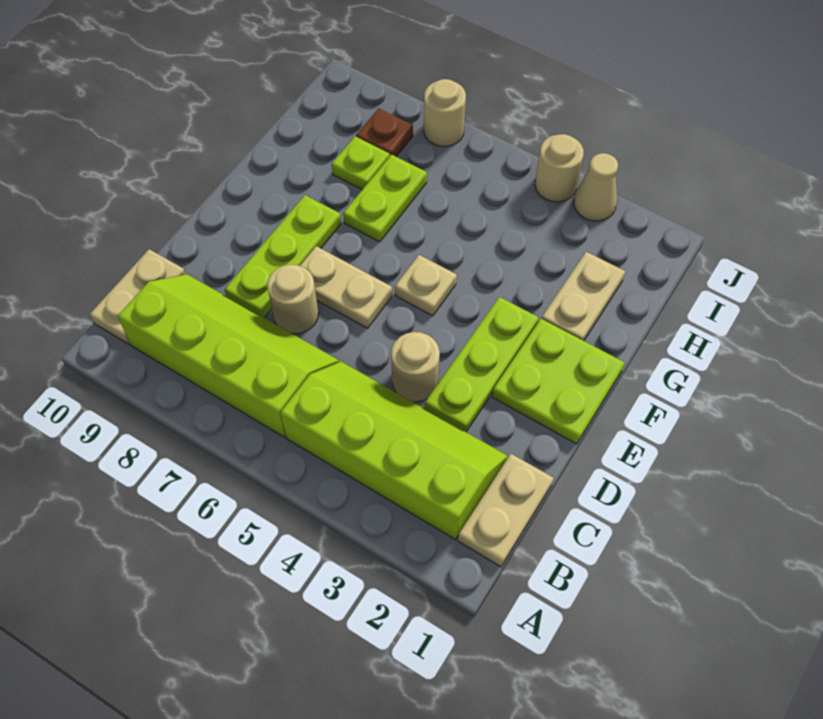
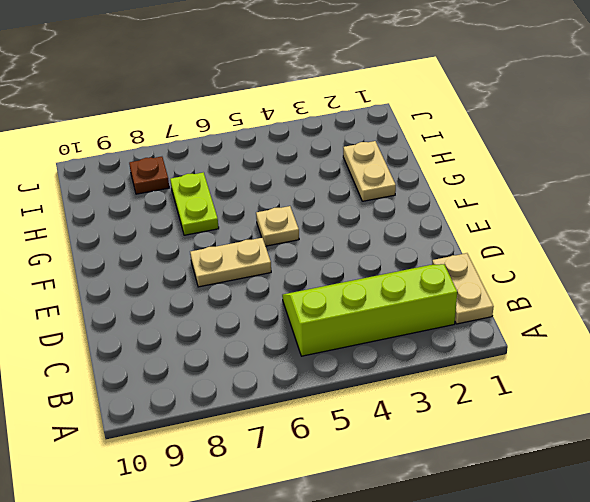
none -> lime slope B6:C9 level 1 top B
none -> tan plate B10:C10 level 1
none -> lime plate D3:F3 level 1

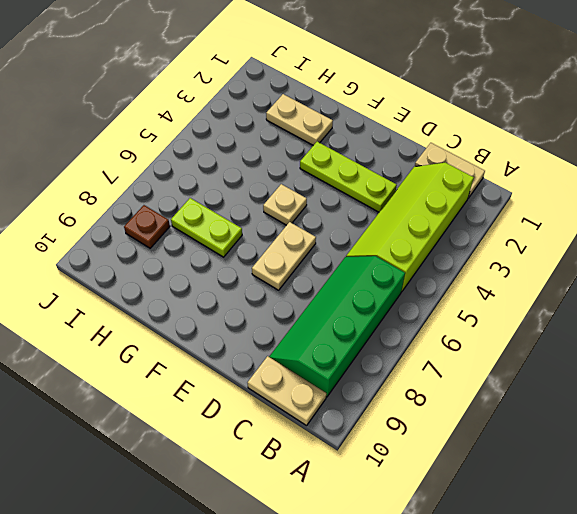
green slope B6:C9 level 1 top B -> lime slope B6:C9 level 1 top B
none -> tan round brick D4 level 1
none -> tan round brick D7 level 1
none -> lime plate D8:F8 level 1

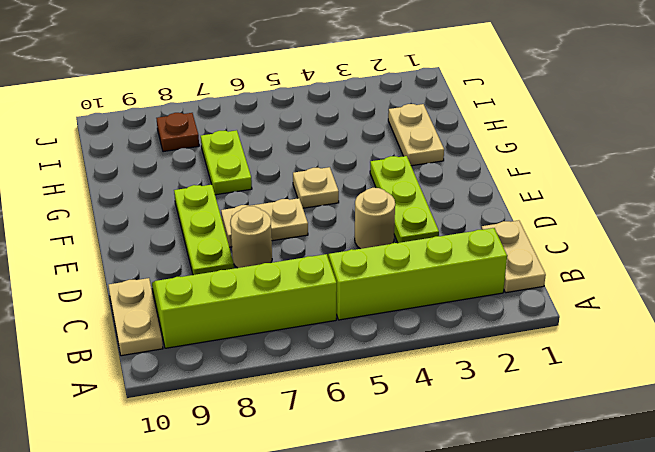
none -> lime plate E1:F2 level 1
none -> lime plate H8 level 1
none -> tan cone J3 level 1

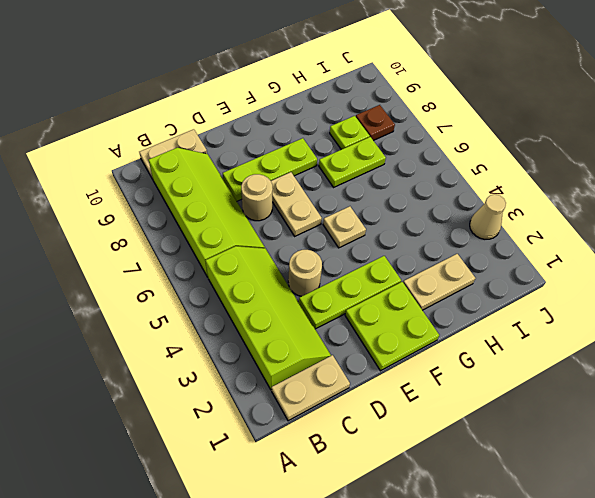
none -> tan round brick J4 level 1
none -> tan round brick J7 level 1

